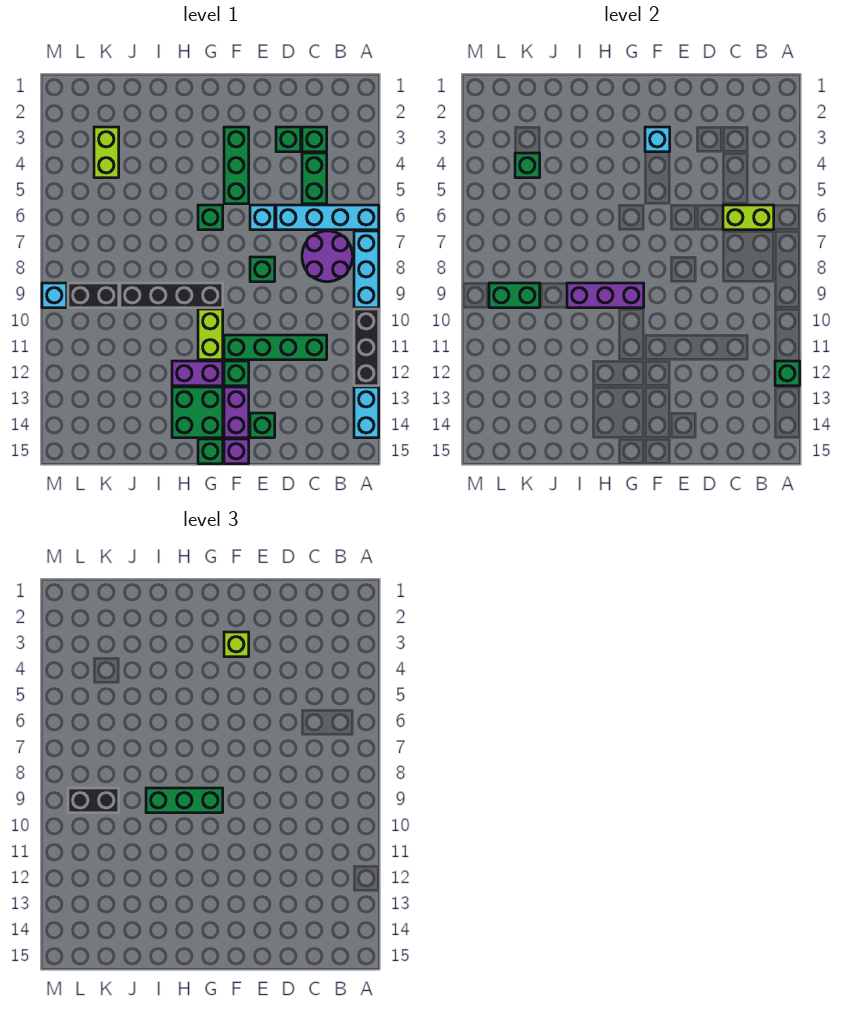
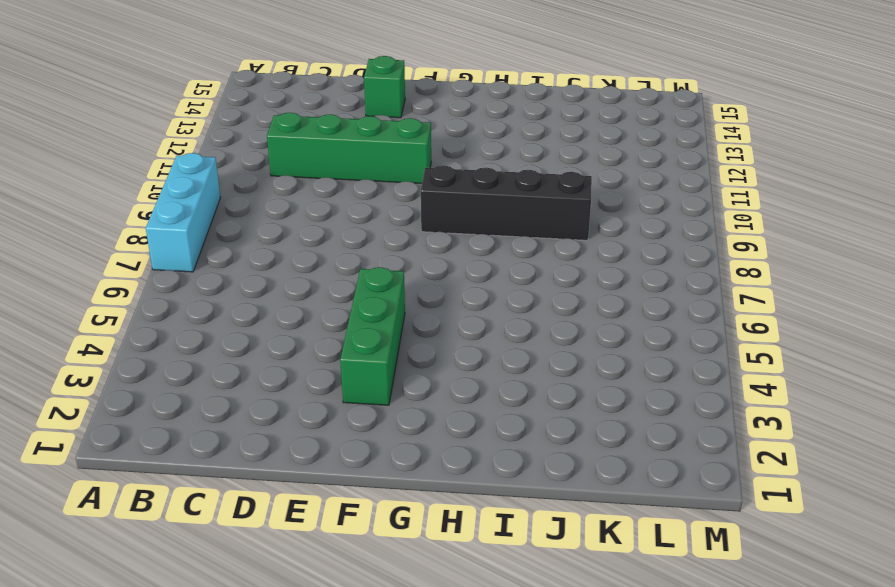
none -> cyan brick A6:D6 level 1
none -> black brick A10:A12 level 1
none -> cyan brick A13:A14 level 1
none -> purple round brick B7:C8 level 1

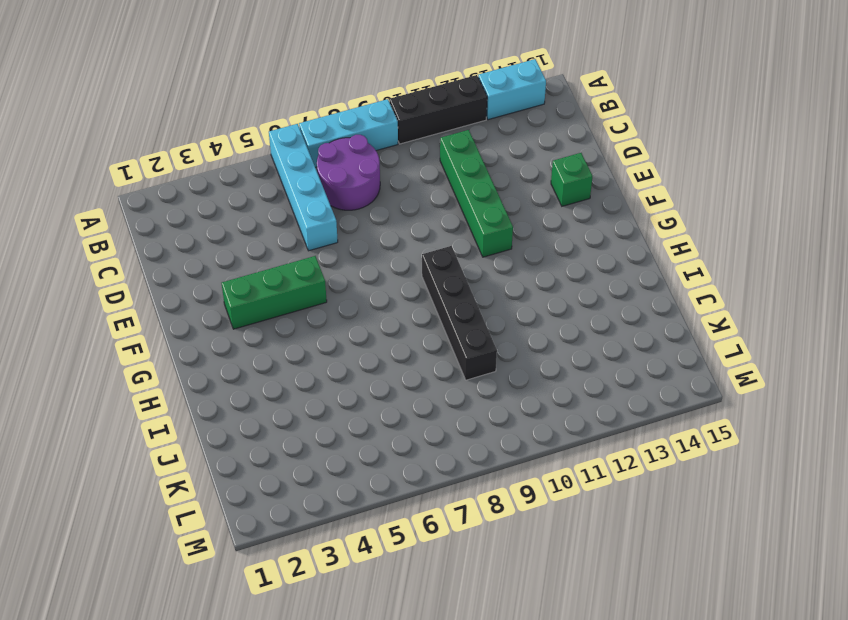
none -> green brick C3 level 1
none -> green brick C4:C5 level 1
none -> green brick D3 level 1
none -> cyan brick E6 level 1

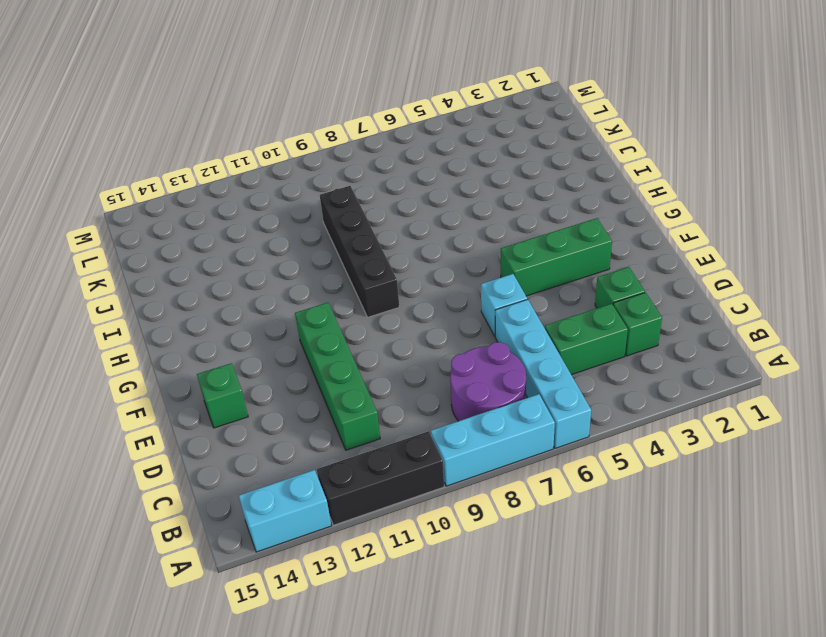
none -> green brick E8 level 1
none -> green brick F12 level 1
none -> purple brick F13:F14 level 1
none -> purple brick F15 level 1

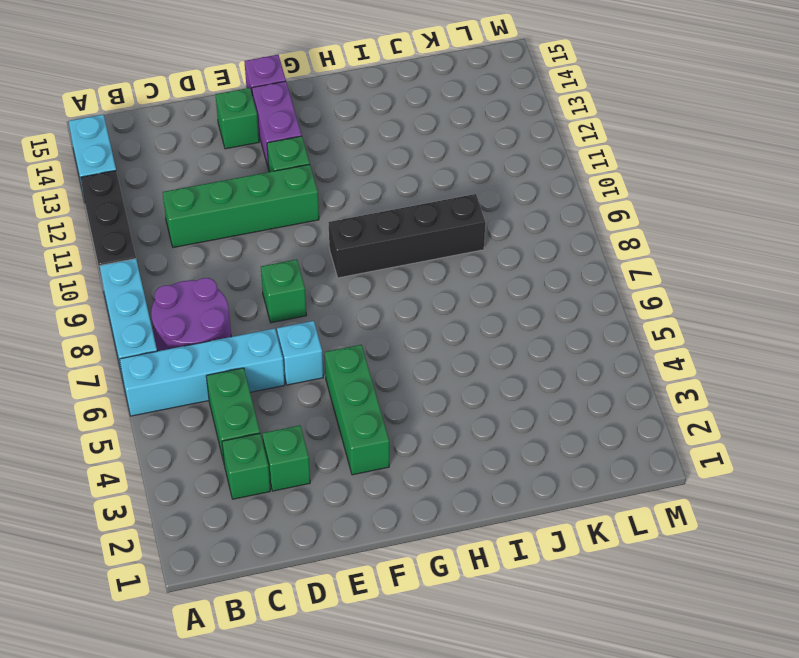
none -> green brick G6 level 1
none -> lime brick G10:G11 level 1
none -> purple brick G12:H12 level 1
none -> green brick G13:H14 level 1

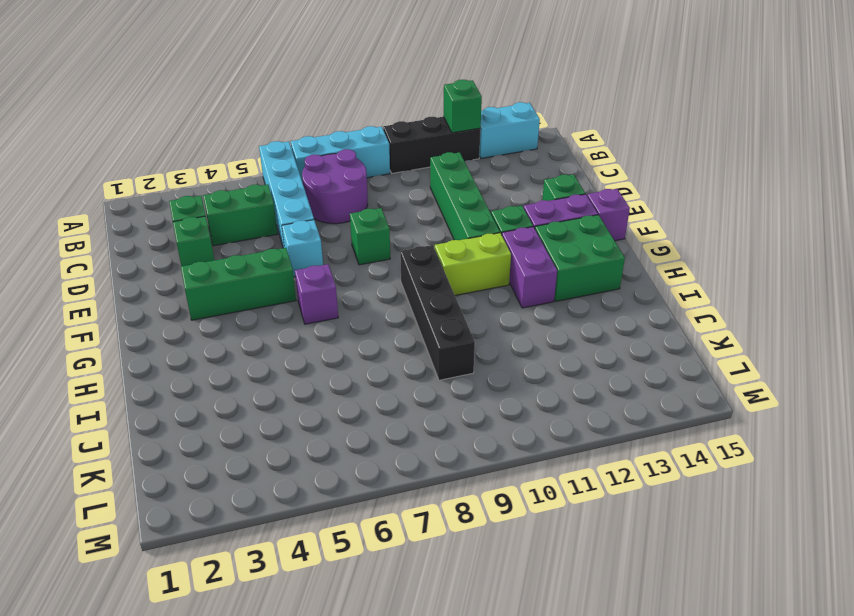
purple brick G6 level 1 -> green brick G6 level 1
none -> green brick G15 level 1
none -> lime brick K3:K4 level 1
none -> black brick K9:L9 level 1
none -> cyan brick M9 level 1

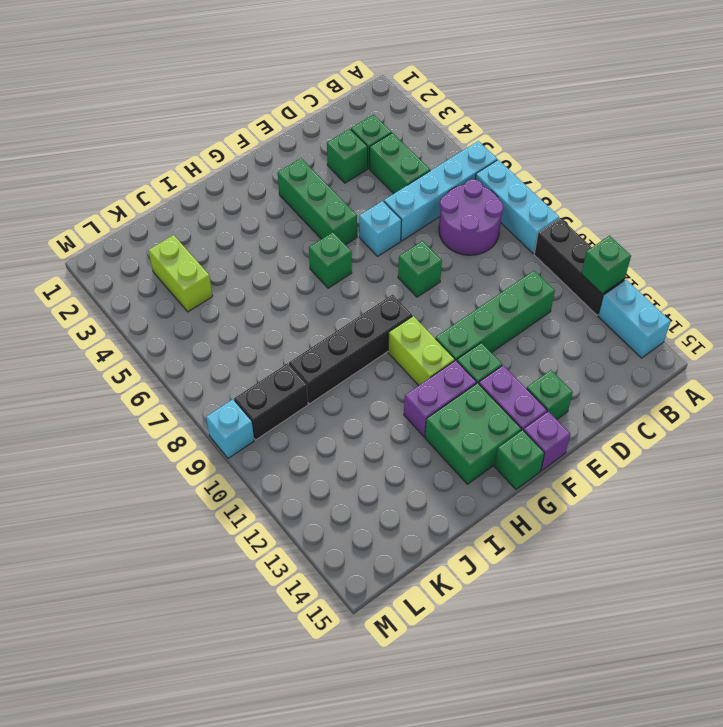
none -> lime brick B6:C6 level 2
none -> cyan brick F3 level 2
none -> purple brick G9:I9 level 2
none -> green brick K4 level 2

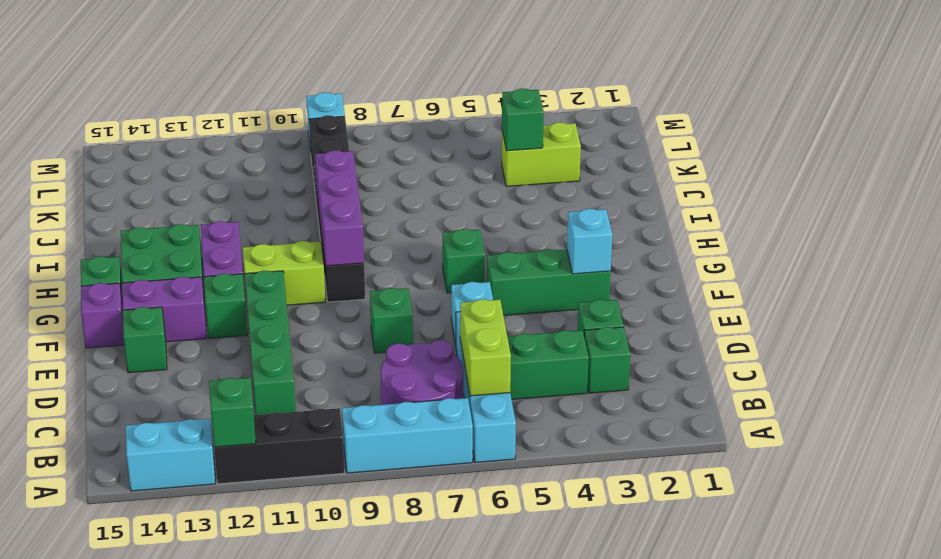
none -> green brick K9:L9 level 2
none -> lime brick F3 level 3
none -> green brick G9:I9 level 3
none -> black brick K9:L9 level 3

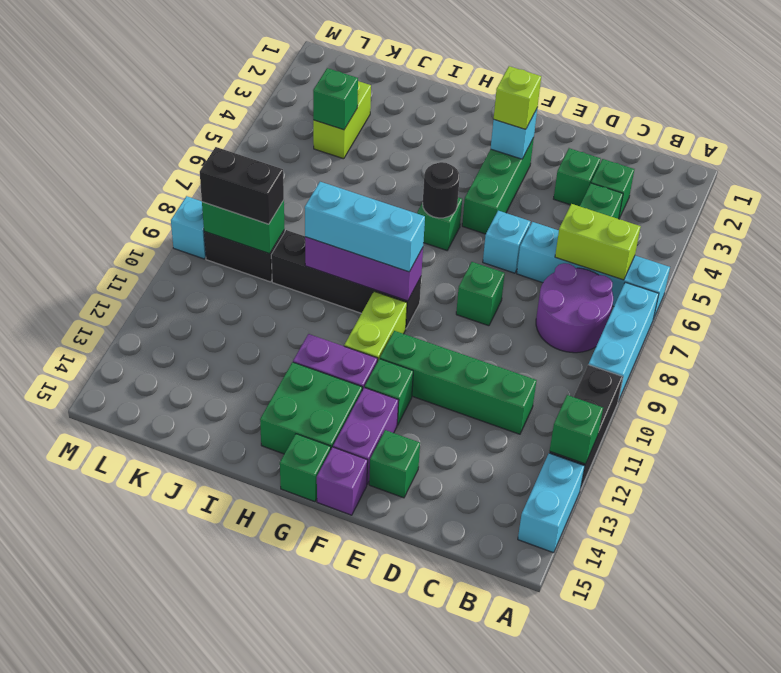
black round brick G6 level 2 -> none
cyan brick G9:I9 level 3 -> green brick G9:I9 level 3

